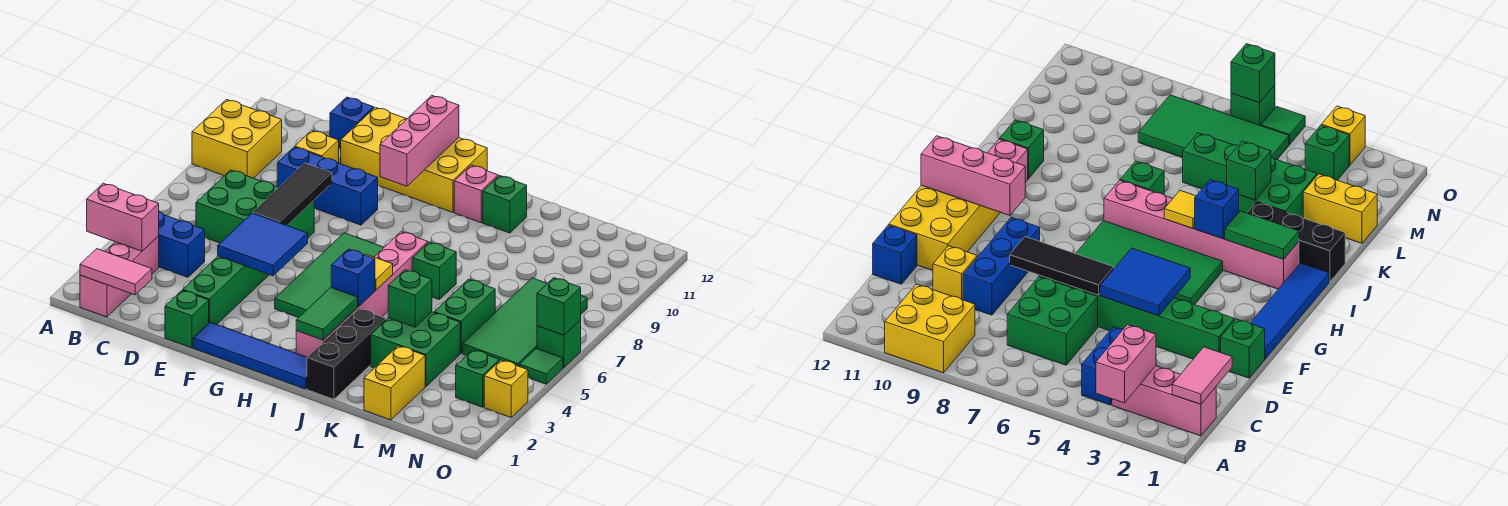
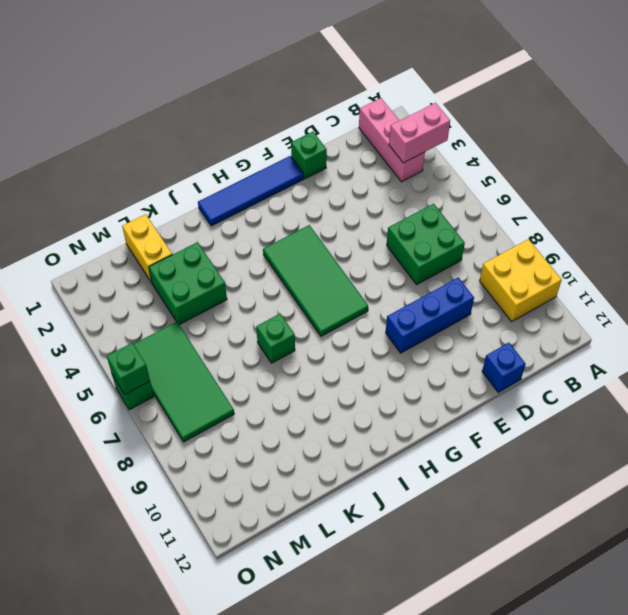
none -> blue brick B4:C4 level 1
none -> yellow brick D10 level 1
none -> green brick E2:E7 level 1
none -> yellow brick E11:H12 level 1

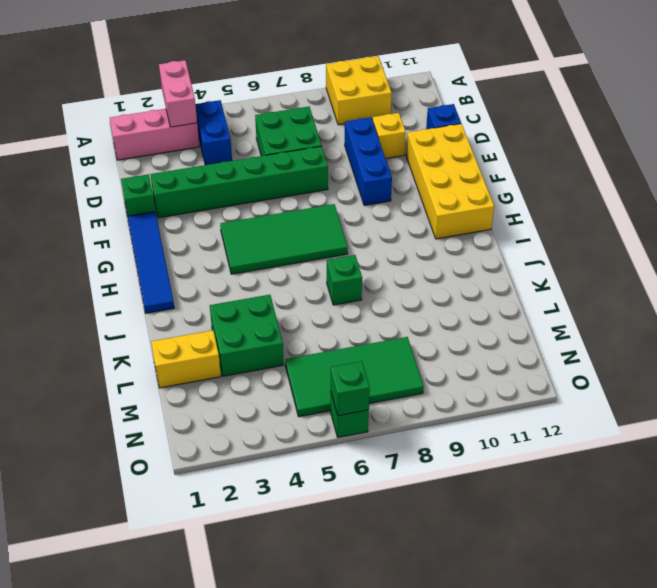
none -> pink brick I2:I7 level 1
none -> pink brick I11 level 1
none -> black brick J1:J3 level 1
none -> green brick J11 level 1

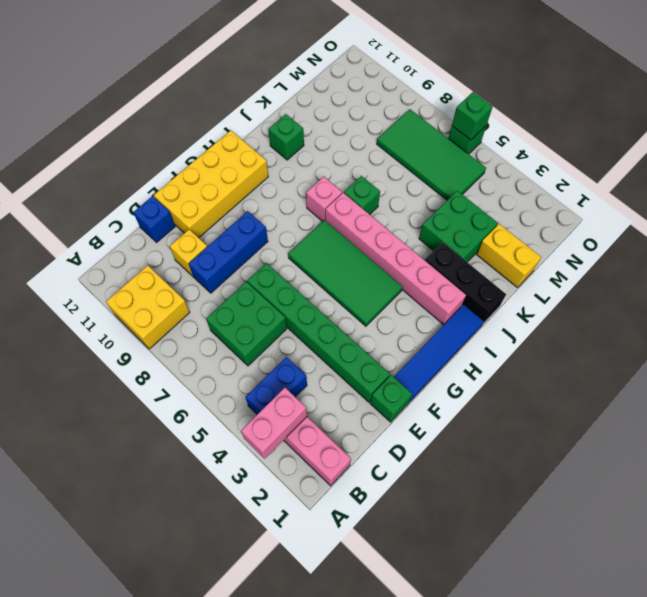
pink brick I8 level 1 -> pink brick I11 level 1
none -> green brick L5:L6 level 1
none -> green brick N3 level 1
none -> yellow brick O3 level 1
none -> green tile O5 level 1

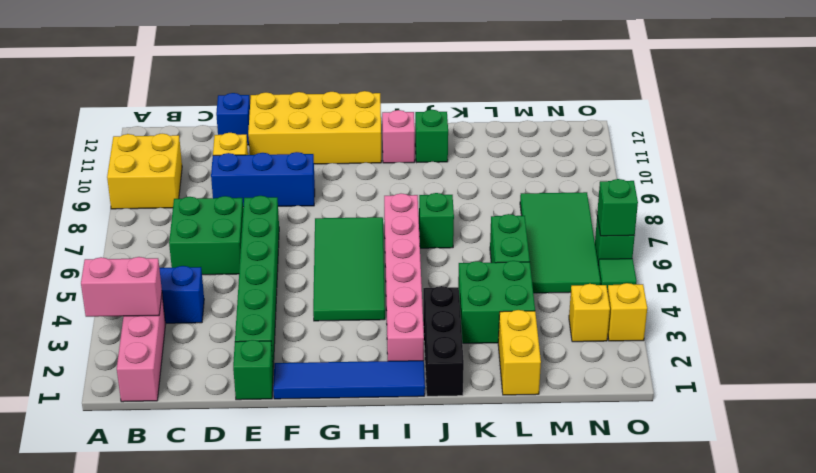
yellow brick N3 level 1 -> green brick N3 level 1
none -> pink tile B1:C1 level 2
none -> blue tile E4:F5 level 2
none -> black tile E6:E8 level 2
none -> pink brick G10:G12 level 2

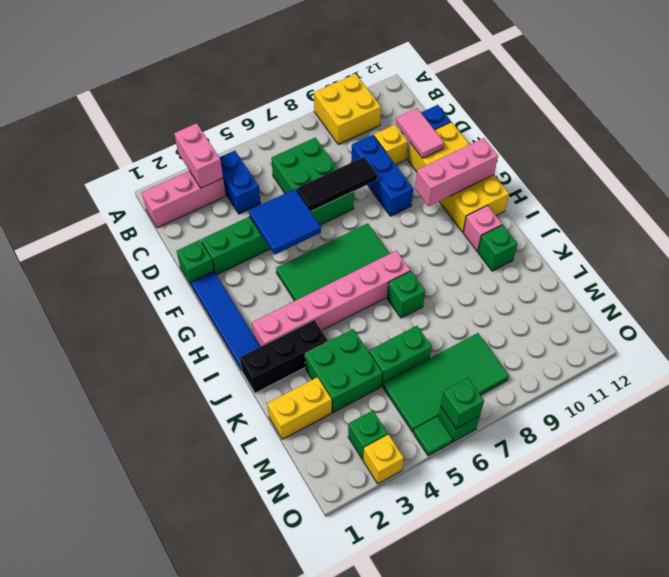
pink tile D11:E11 level 2 -> pink tile B1:C1 level 2
none -> green tile I2:I3 level 2
none -> blue brick I4 level 2
none -> yellow tile I5 level 2
none -> green brick K4 level 2

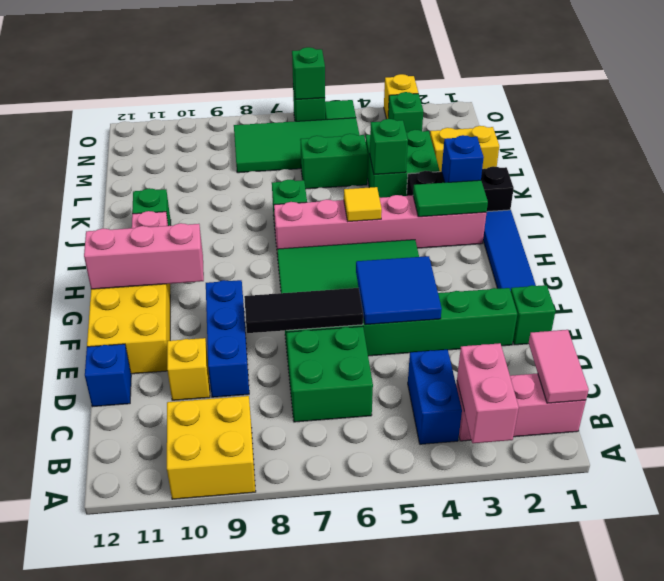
blue brick J2 level 2 -> blue brick I4 level 2

